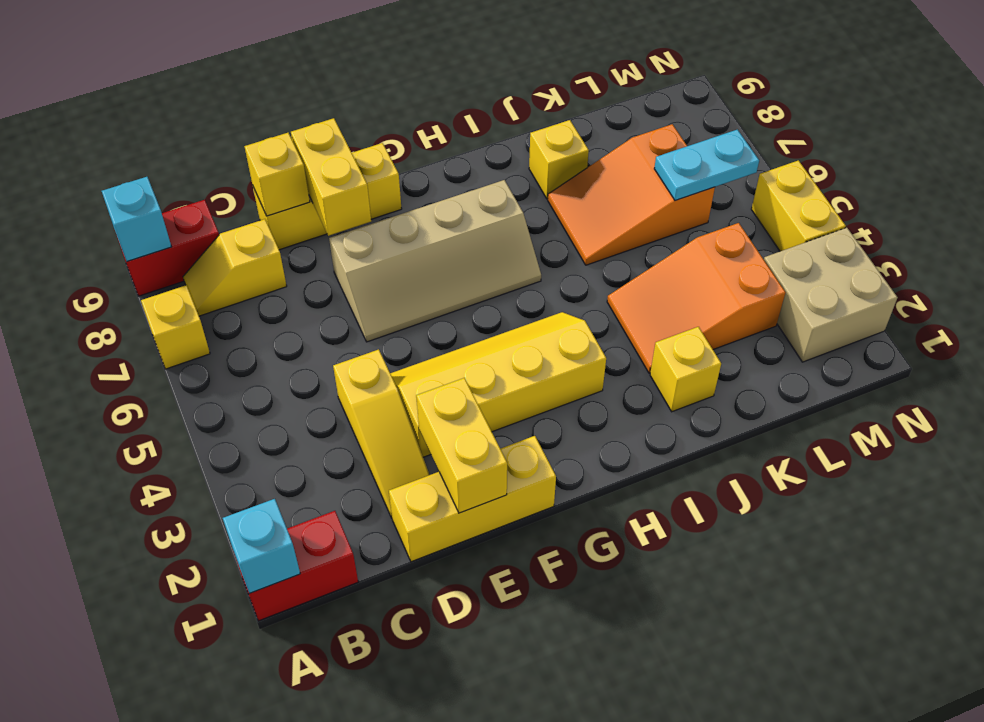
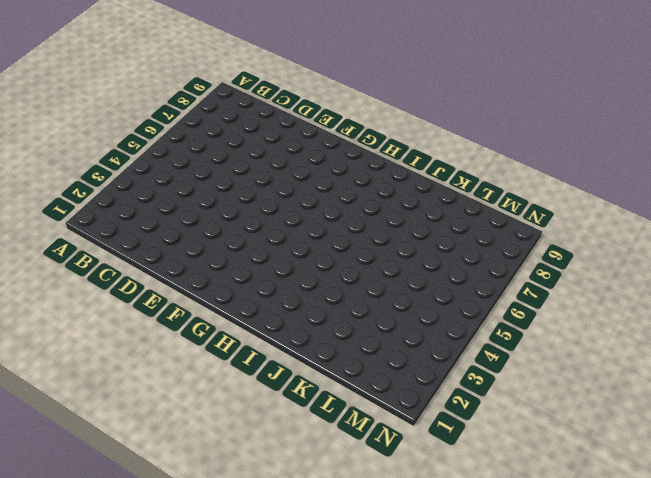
none -> red brick A1:B1 level 1
none -> yellow brick A7 level 1
none -> red brick A9:B9 level 1

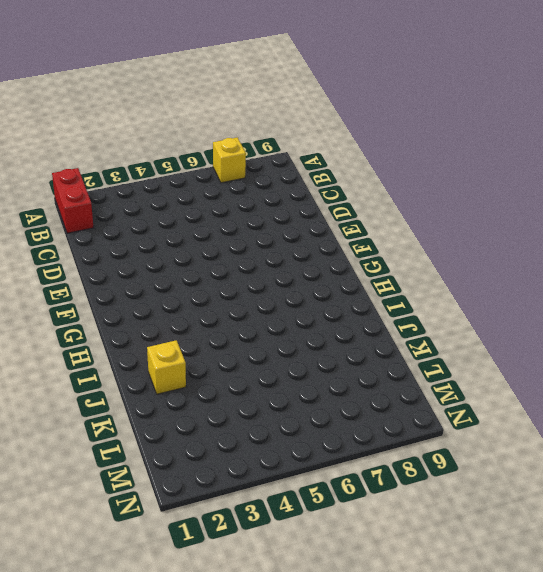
none -> red brick A9:B9 level 1
none -> yellow slope B8:C8 level 1 top C
none -> yellow brick D1:F1 level 1

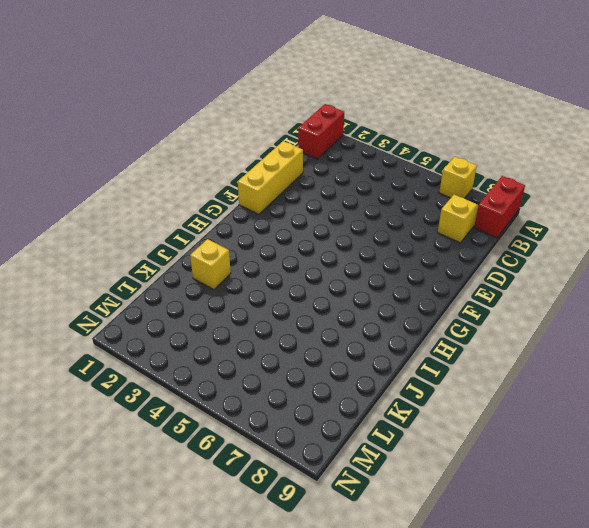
none -> yellow slope D2:D4 level 1 top 4
none -> yellow brick D9:F9 level 1
none -> yellow slope E3:H4 level 1 top 3

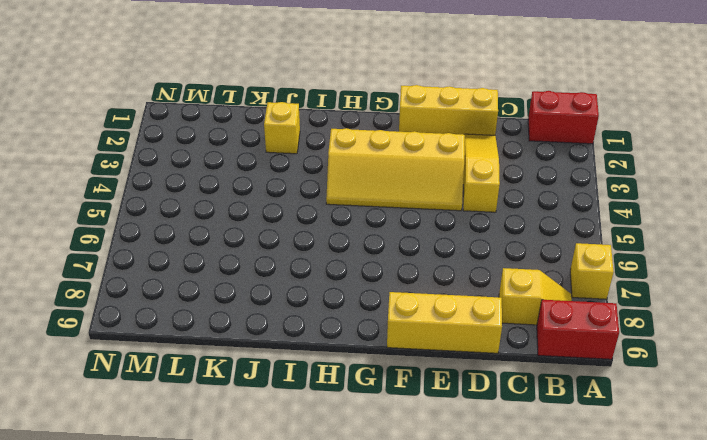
none -> tan slope E6:H7 level 1 top 7
none -> orange slope J3:L4 level 1 top L
none -> orange slope J6:L7 level 1 top L

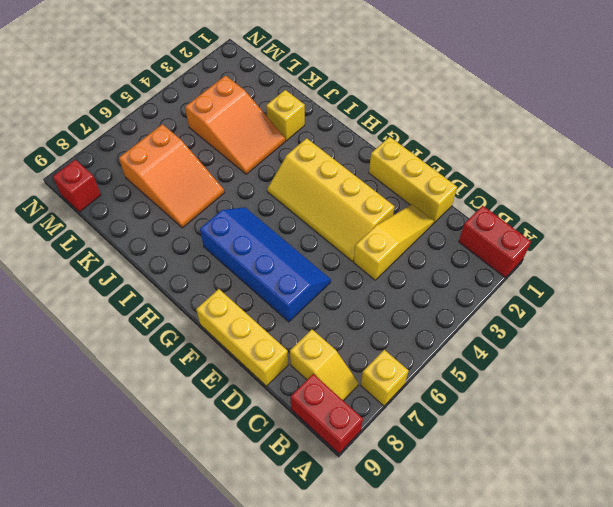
blue slope E6:H7 level 1 top 7 -> tan slope E6:H7 level 1 top 7
red brick M9 level 1 -> none
none -> yellow brick J8 level 1
none -> tan brick M2:N3 level 1
none -> yellow brick N4:N5 level 1

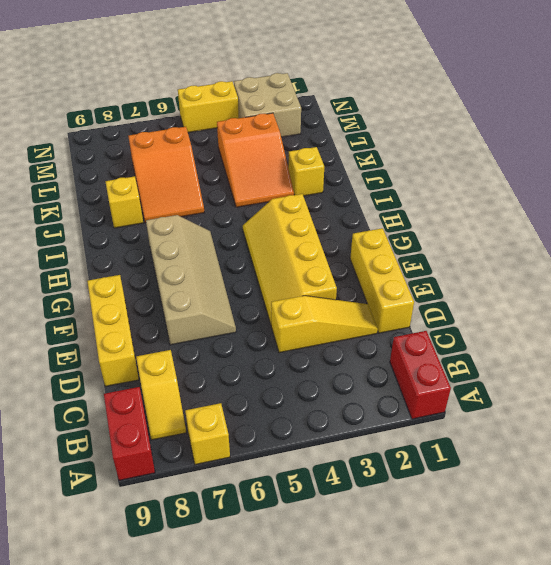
none -> cyan brick A1 level 2
none -> cyan brick A9 level 2
none -> yellow brick D9 level 2

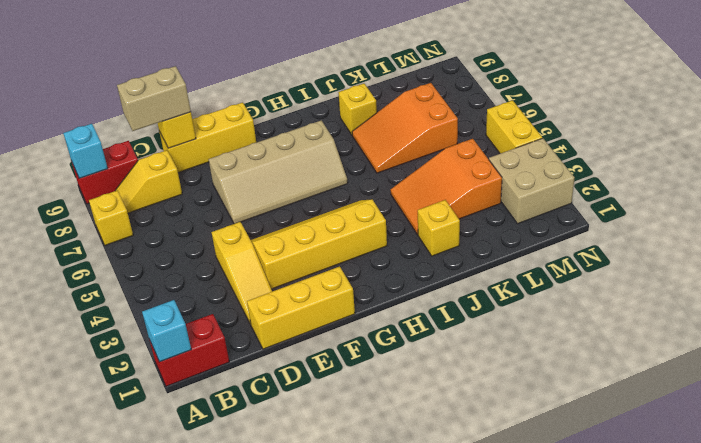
tan brick C9:D9 level 3 -> none
none -> yellow brick E1:E2 level 2
none -> yellow brick E8:E9 level 2
none -> cyan plate L6:M6 level 2

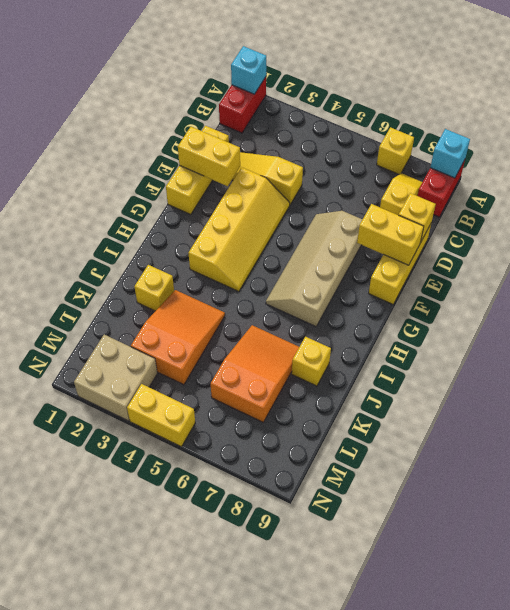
none -> cyan plate L6:M6 level 2

